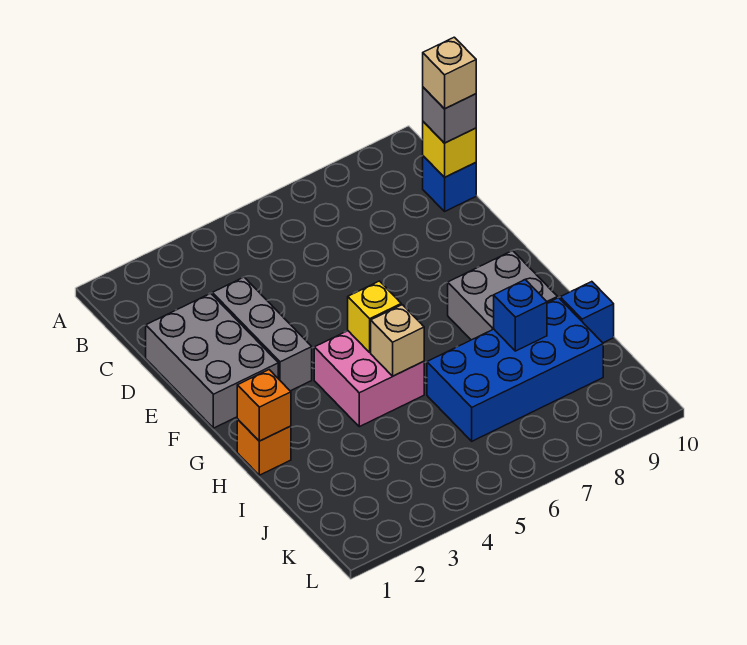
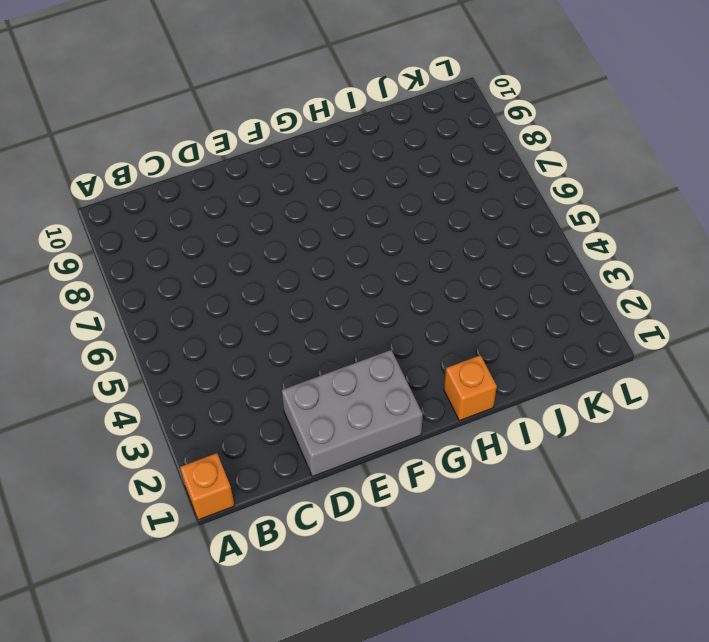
orange brick A1 level 1 -> orange brick H1 level 2
none -> blue brick C10 level 1
none -> grey brick D3:F3 level 1
none -> pink brick G4:H5 level 1

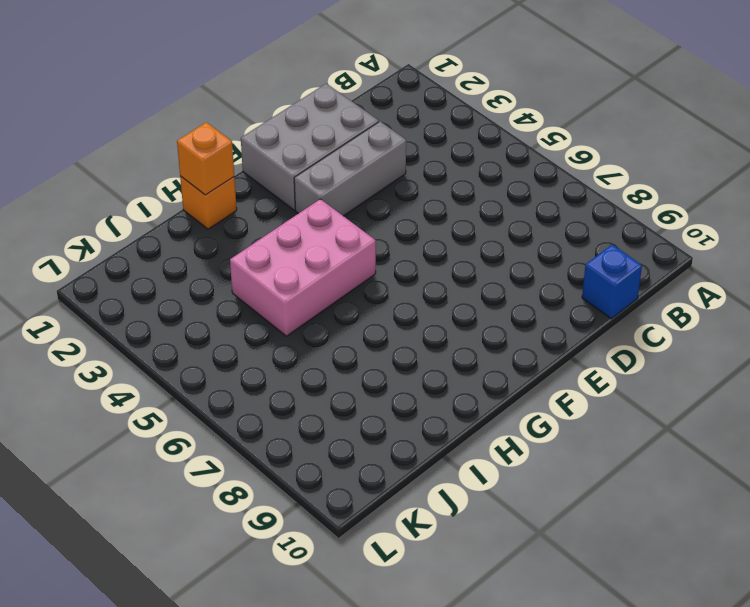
pink brick G4:I5 level 1 -> pink brick G4:H5 level 1
none -> grey brick G8:H9 level 1
none -> blue brick I6:J9 level 1
none -> blue brick I10 level 1

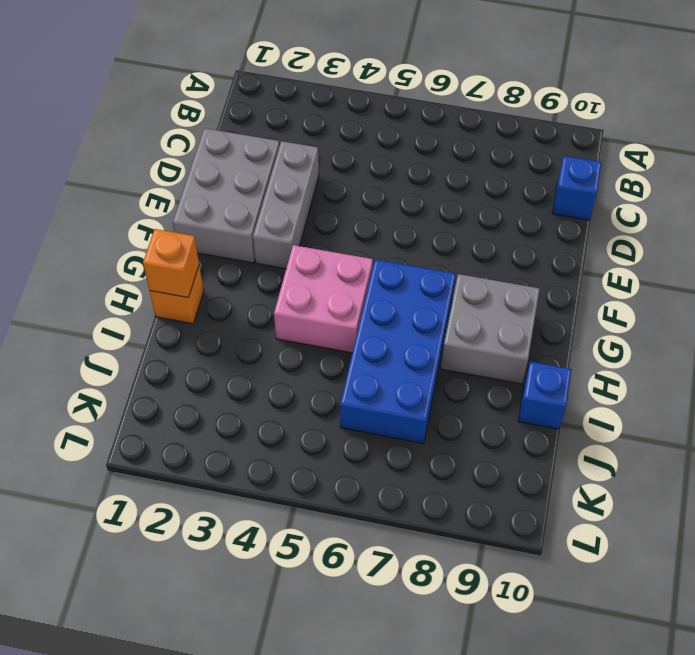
blue brick G6:J7 level 1 -> blue brick I6:J9 level 1
none -> yellow brick C10 level 2
none -> yellow brick G5 level 2
none -> tan brick H5 level 2

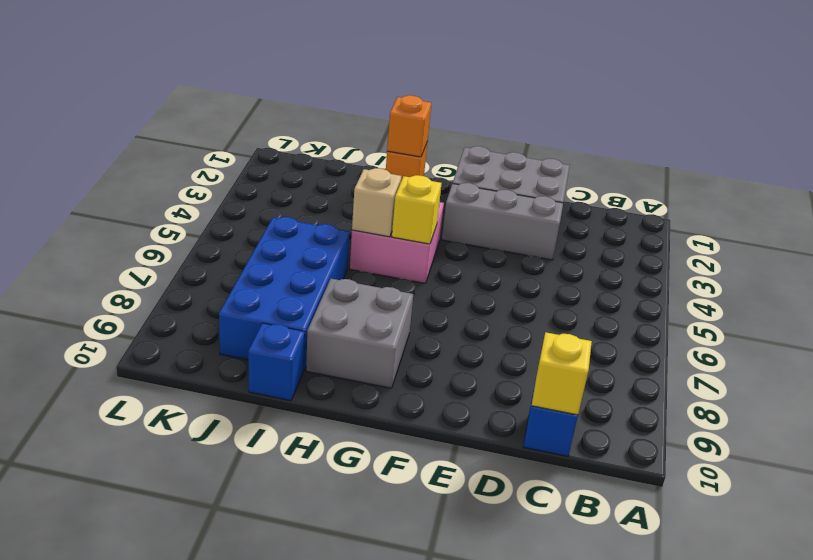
none -> blue brick I8 level 2
none -> grey brick C10 level 3
none -> tan brick C10 level 4

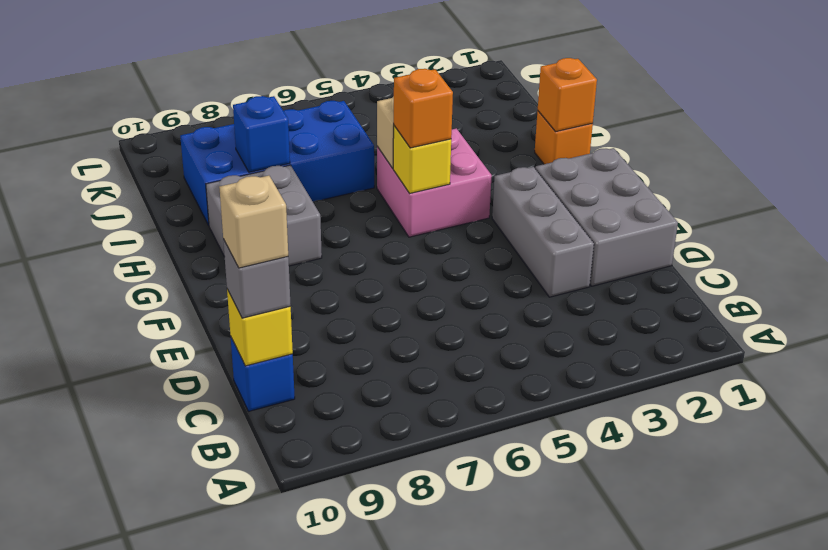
orange brick G5 level 3 -> none
none -> blue brick I10 level 1

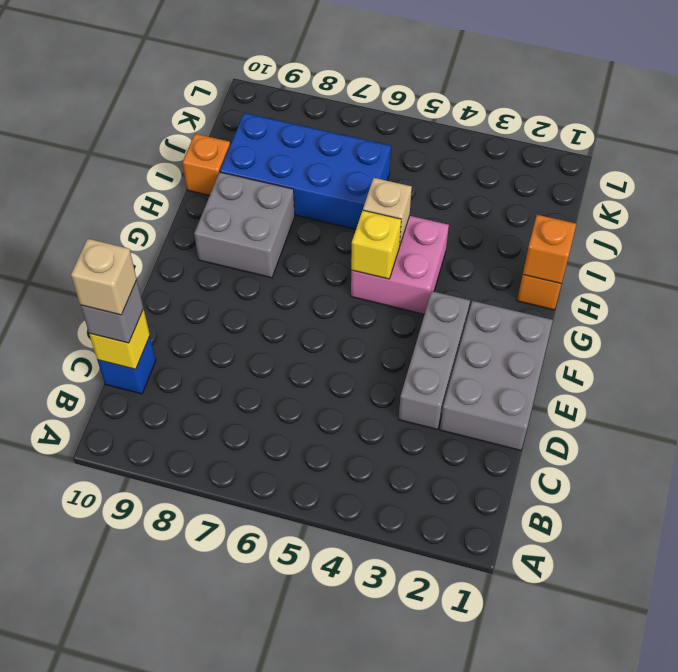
orange brick I10 level 1 -> blue brick I10 level 1
none -> blue brick I8 level 2

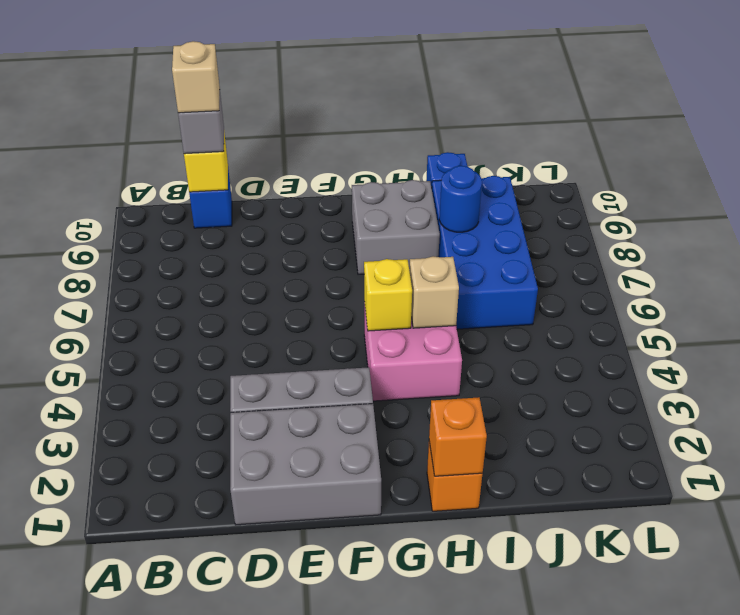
blue round brick I8 level 2 -> blue brick I8 level 2

